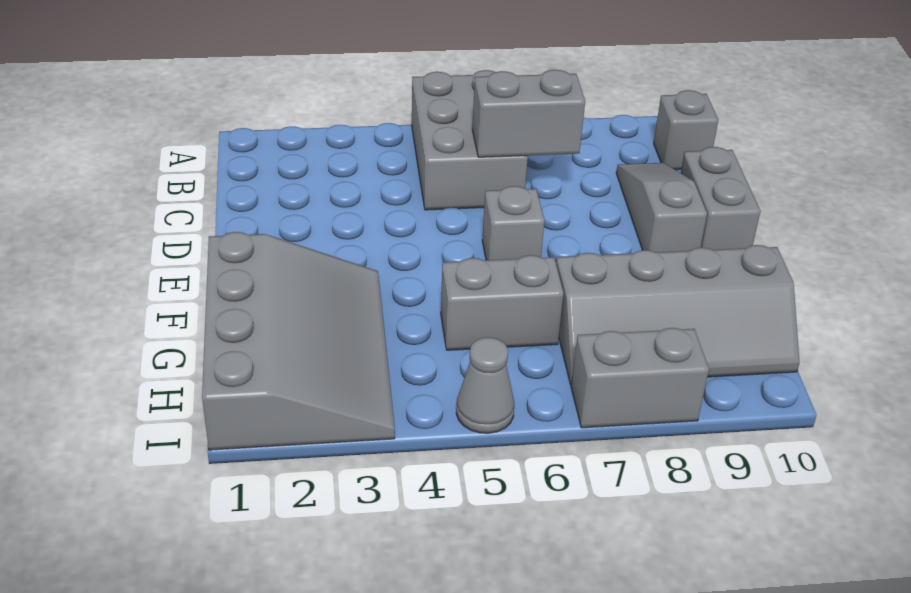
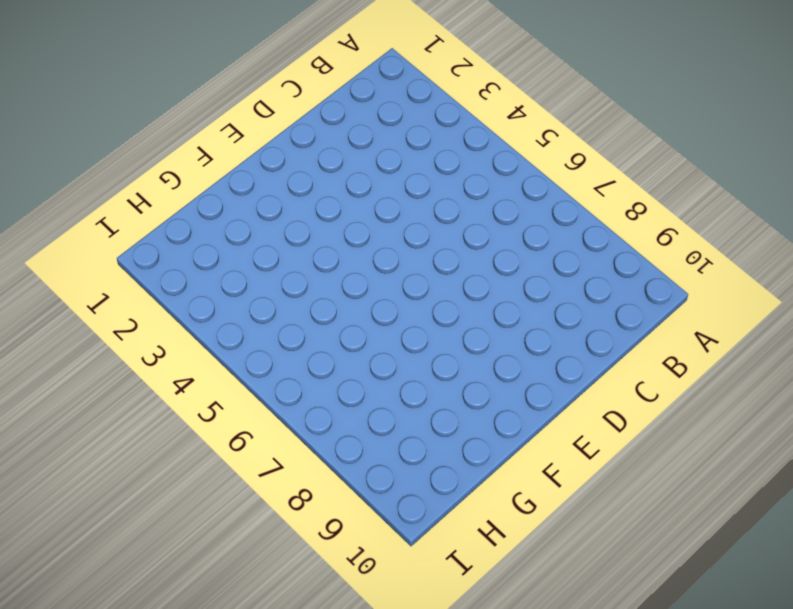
none -> grey brick A5:C6 level 1
none -> grey brick B10 level 1

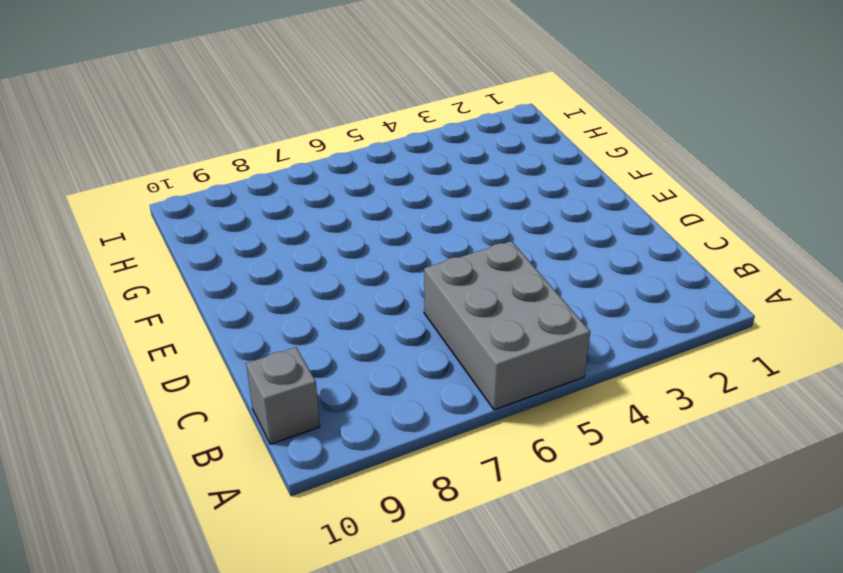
none -> grey slope C9:E9 level 1 top E
none -> grey brick D10:E10 level 1

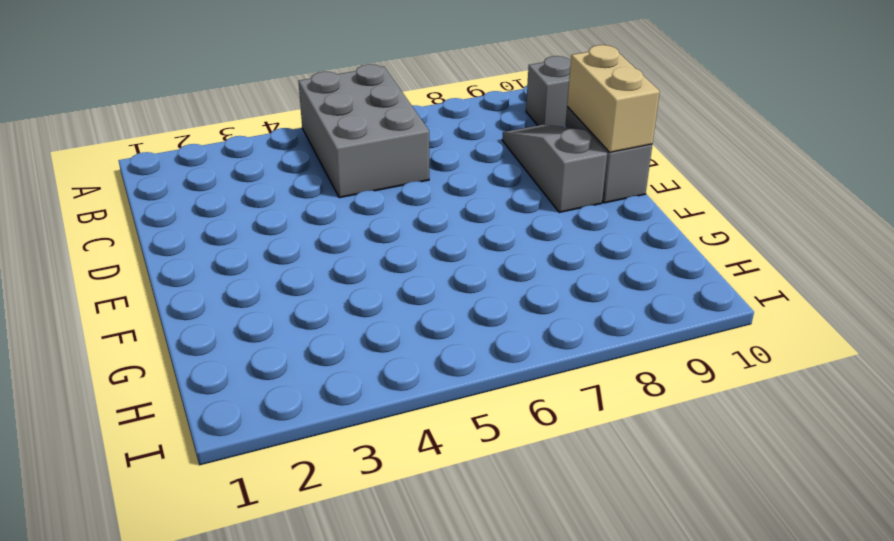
tan brick D10:E10 level 2 -> none
none -> grey brick E6 level 1
none -> grey slope F1:I3 level 1 top 1

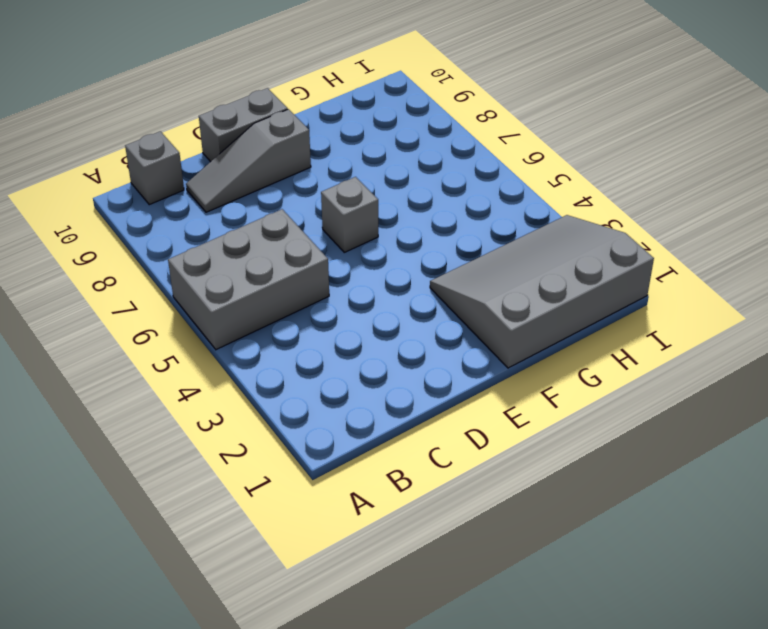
none -> grey brick G5:G6 level 1
none -> grey slope G7:H10 level 1 top G

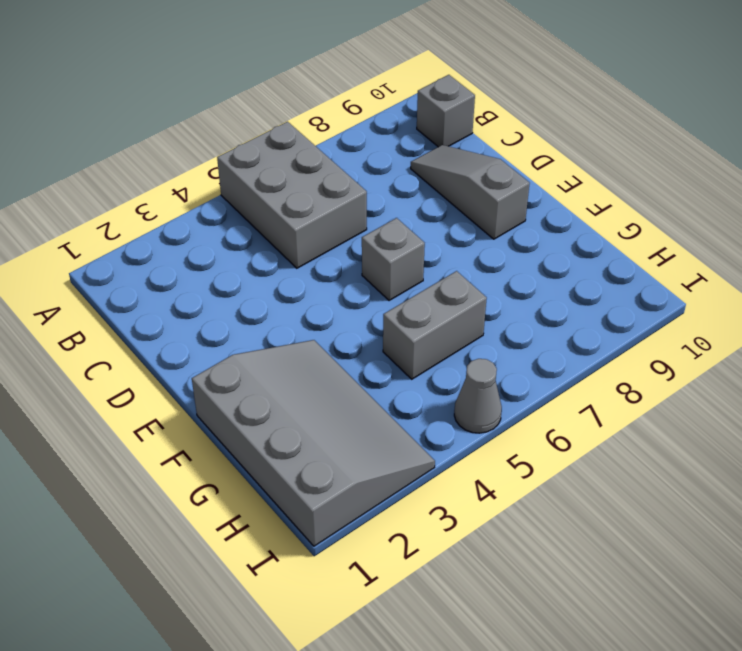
none -> grey brick D10:E10 level 1
none -> grey slope G7:H10 level 1 top G

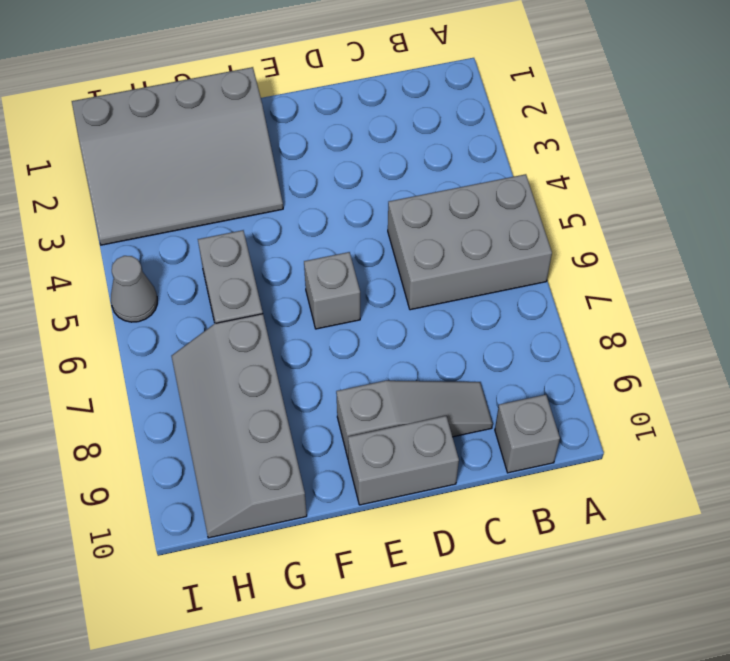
none -> grey brick I7:I8 level 1
none -> grey brick C6:C7 level 2

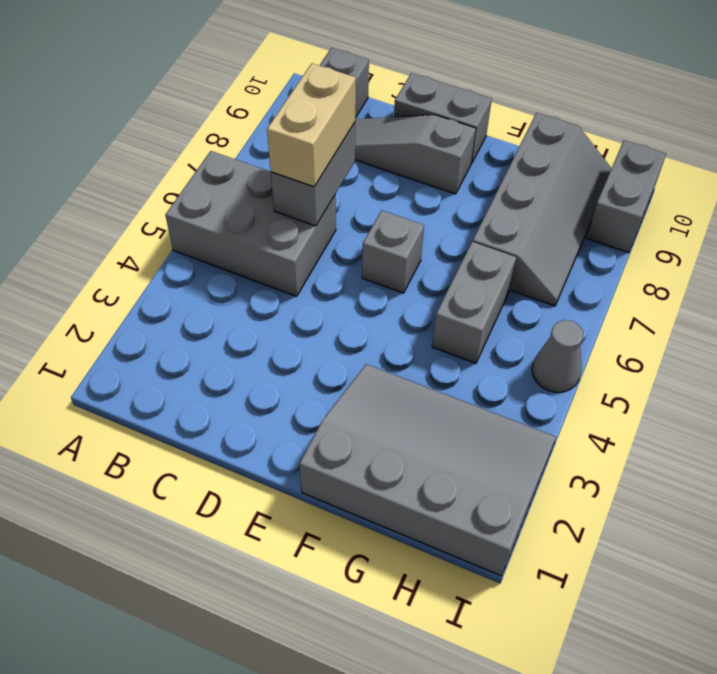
tan brick C6:C7 level 3 -> none
grey brick I9:I10 level 1 -> grey brick I7:I8 level 1

